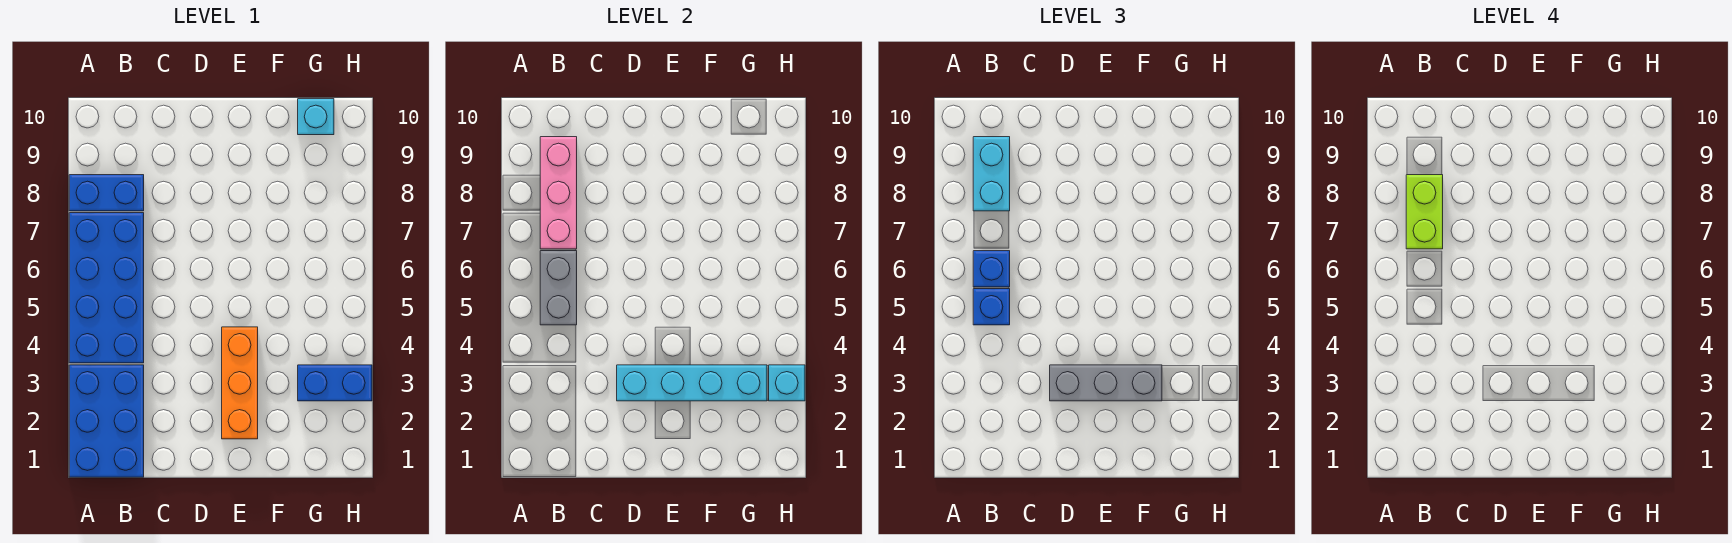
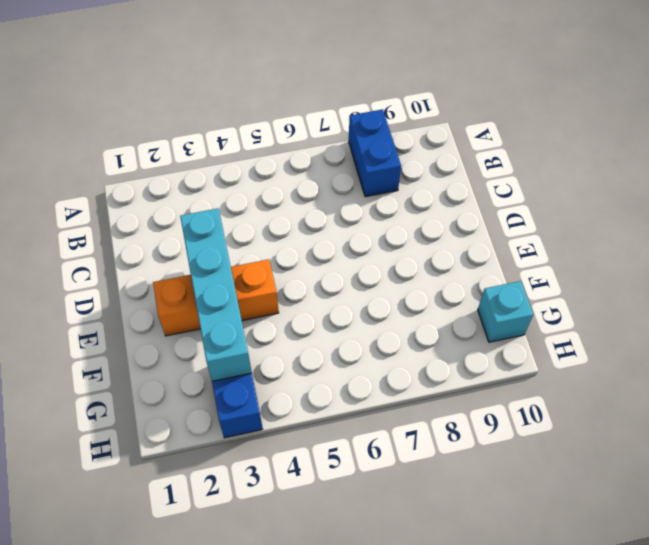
none -> blue brick A1:B3 level 1
none -> blue brick A4:B7 level 1
none -> grey brick B5:B6 level 2

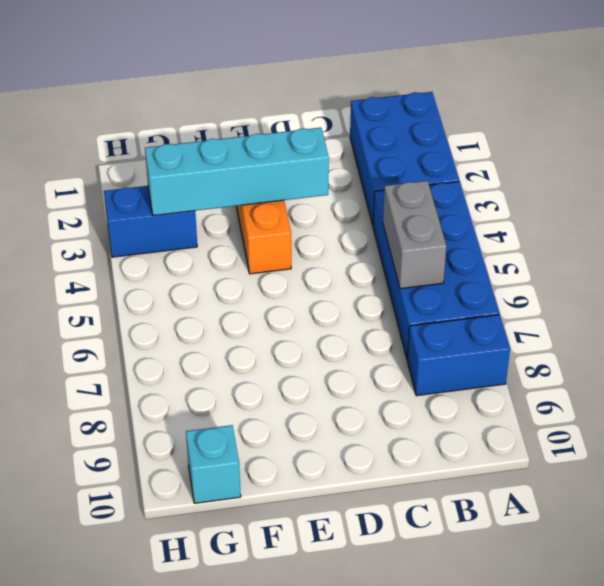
none -> pink brick B7:B9 level 2
none -> cyan brick H3 level 2
none -> blue brick B5 level 3

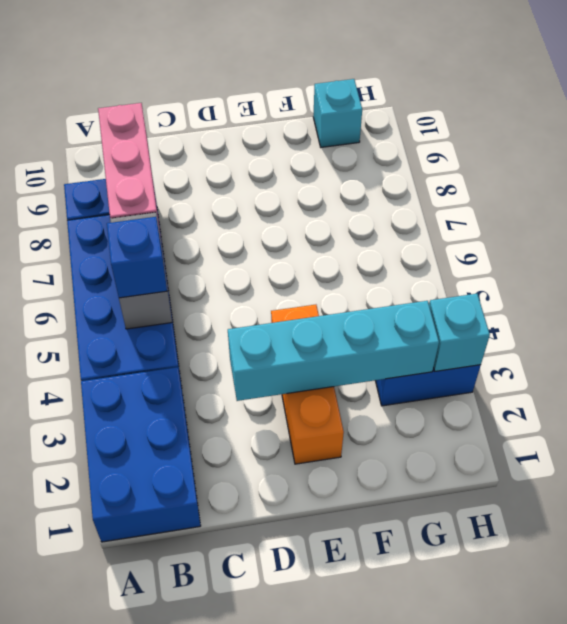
none -> blue brick B6 level 3
none -> cyan brick B8:B9 level 3
none -> grey brick D3:F3 level 3

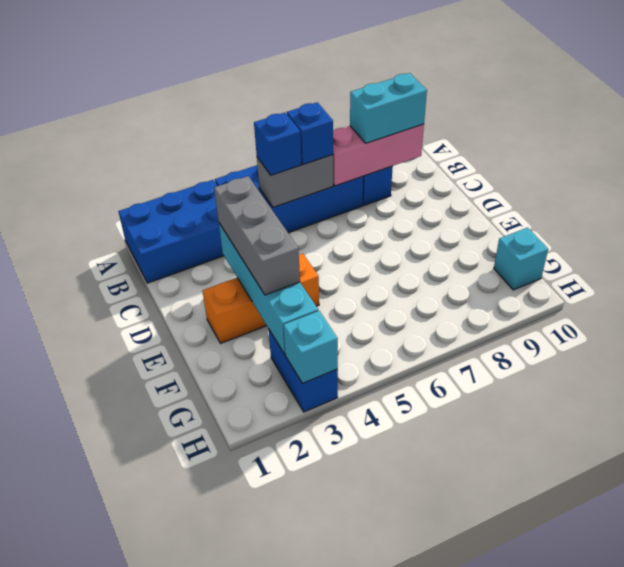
none -> lime brick B7:B8 level 4

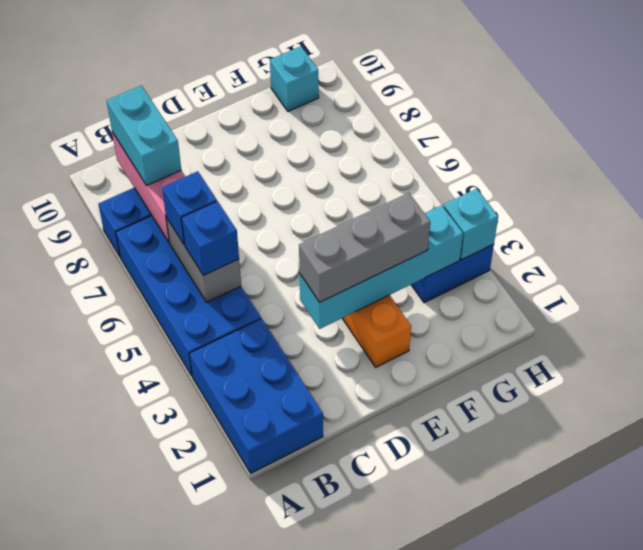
none -> lime brick B7:B8 level 4

